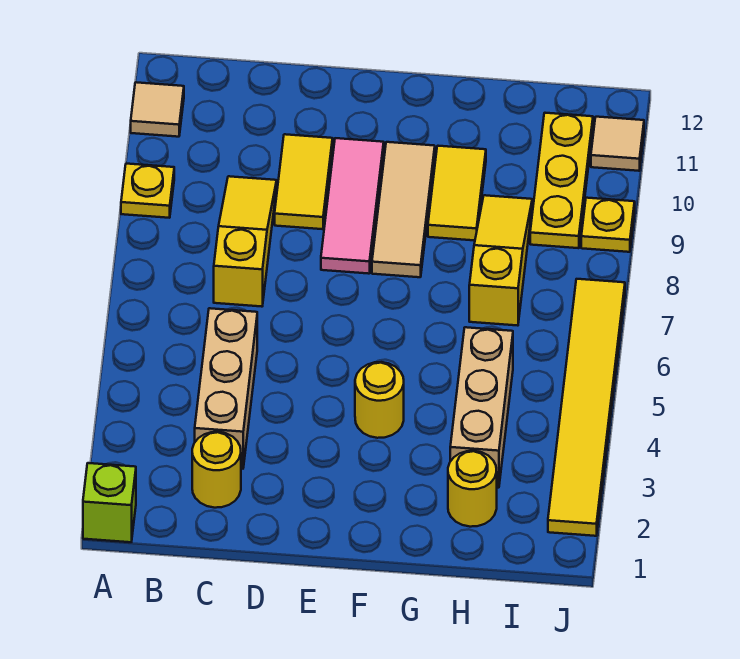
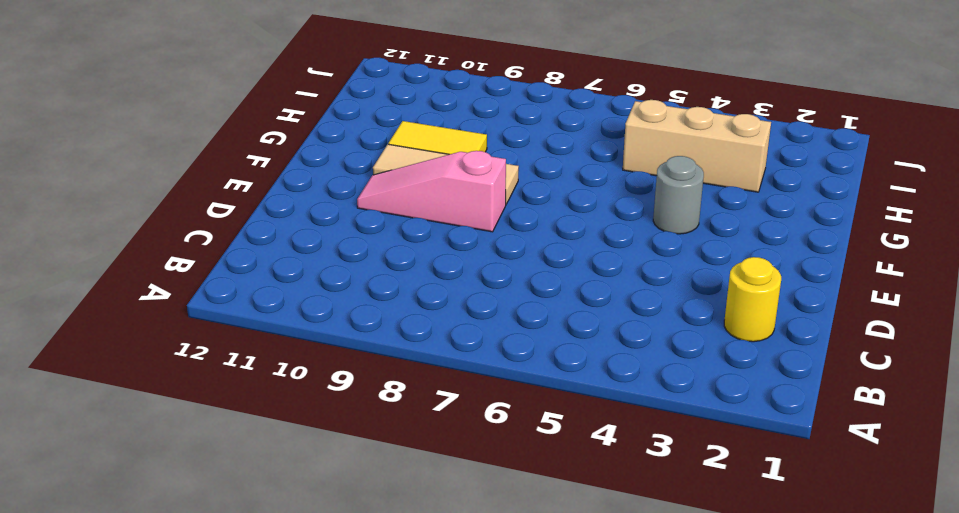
pink slope E8:E10 level 1 top 8 -> pink tile E8:E10 level 1
grey round brick F4 level 1 -> yellow round brick F4 level 1
none -> lime brick A1 level 1
none -> yellow plate A9 level 1
none -> tan tile A11 level 1

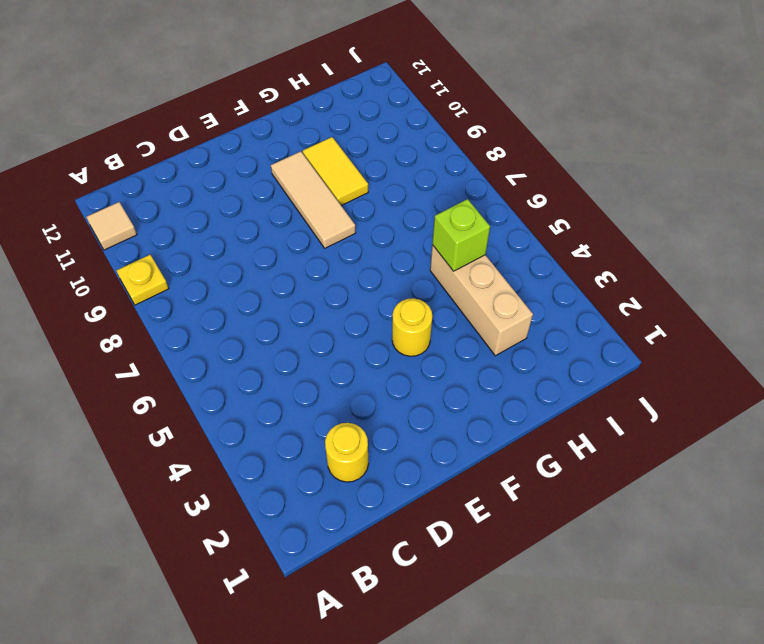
lime brick H5 level 2 -> lime brick A1 level 1
none -> tan brick C3:C5 level 1
none -> yellow slope C7:C9 level 1 top 7
none -> yellow tile D9:D10 level 1

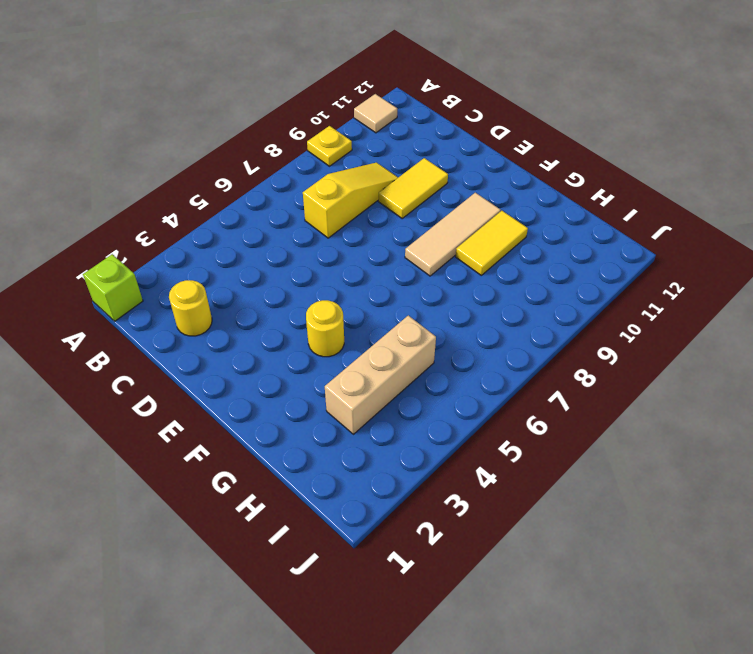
none -> tan brick C3:C5 level 1
none -> pink tile E8:E10 level 1
none -> yellow round brick H2 level 1

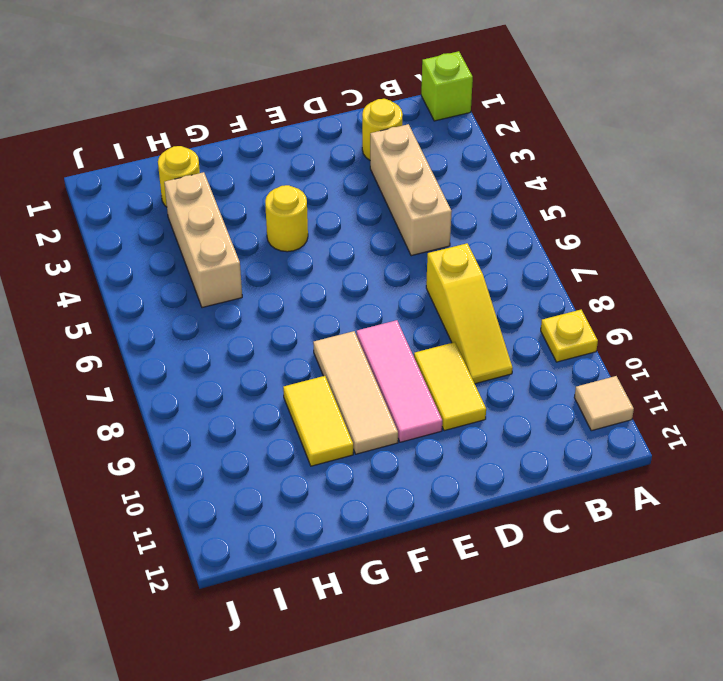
none -> yellow slope H7:H9 level 1 top 7
none -> yellow plate I9:I11 level 1
none -> yellow tile J2:J7 level 1

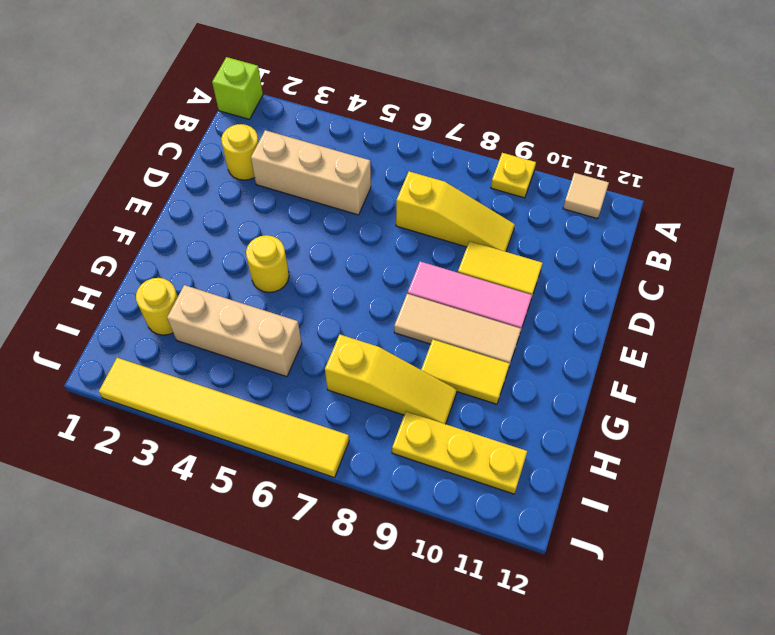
none -> yellow plate J9 level 1
none -> tan tile J11 level 1

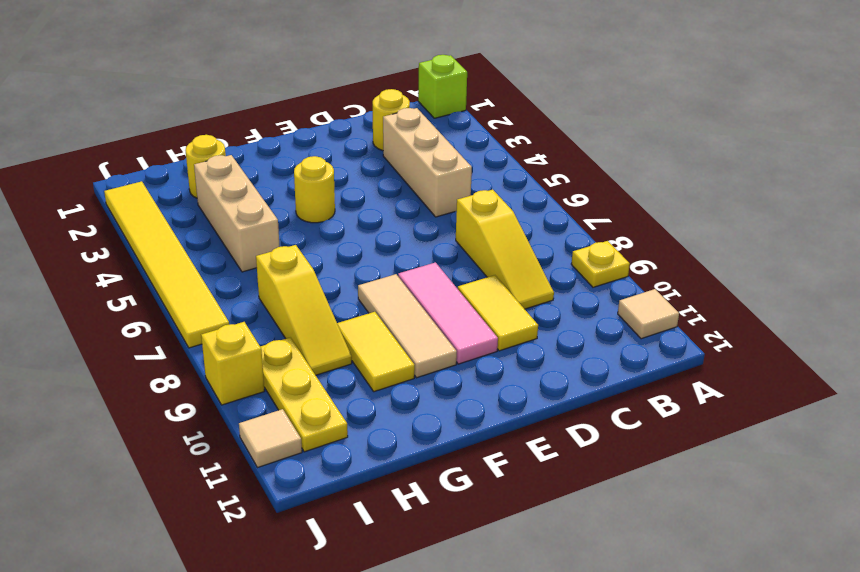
yellow brick J9 level 1 -> yellow plate J9 level 1

